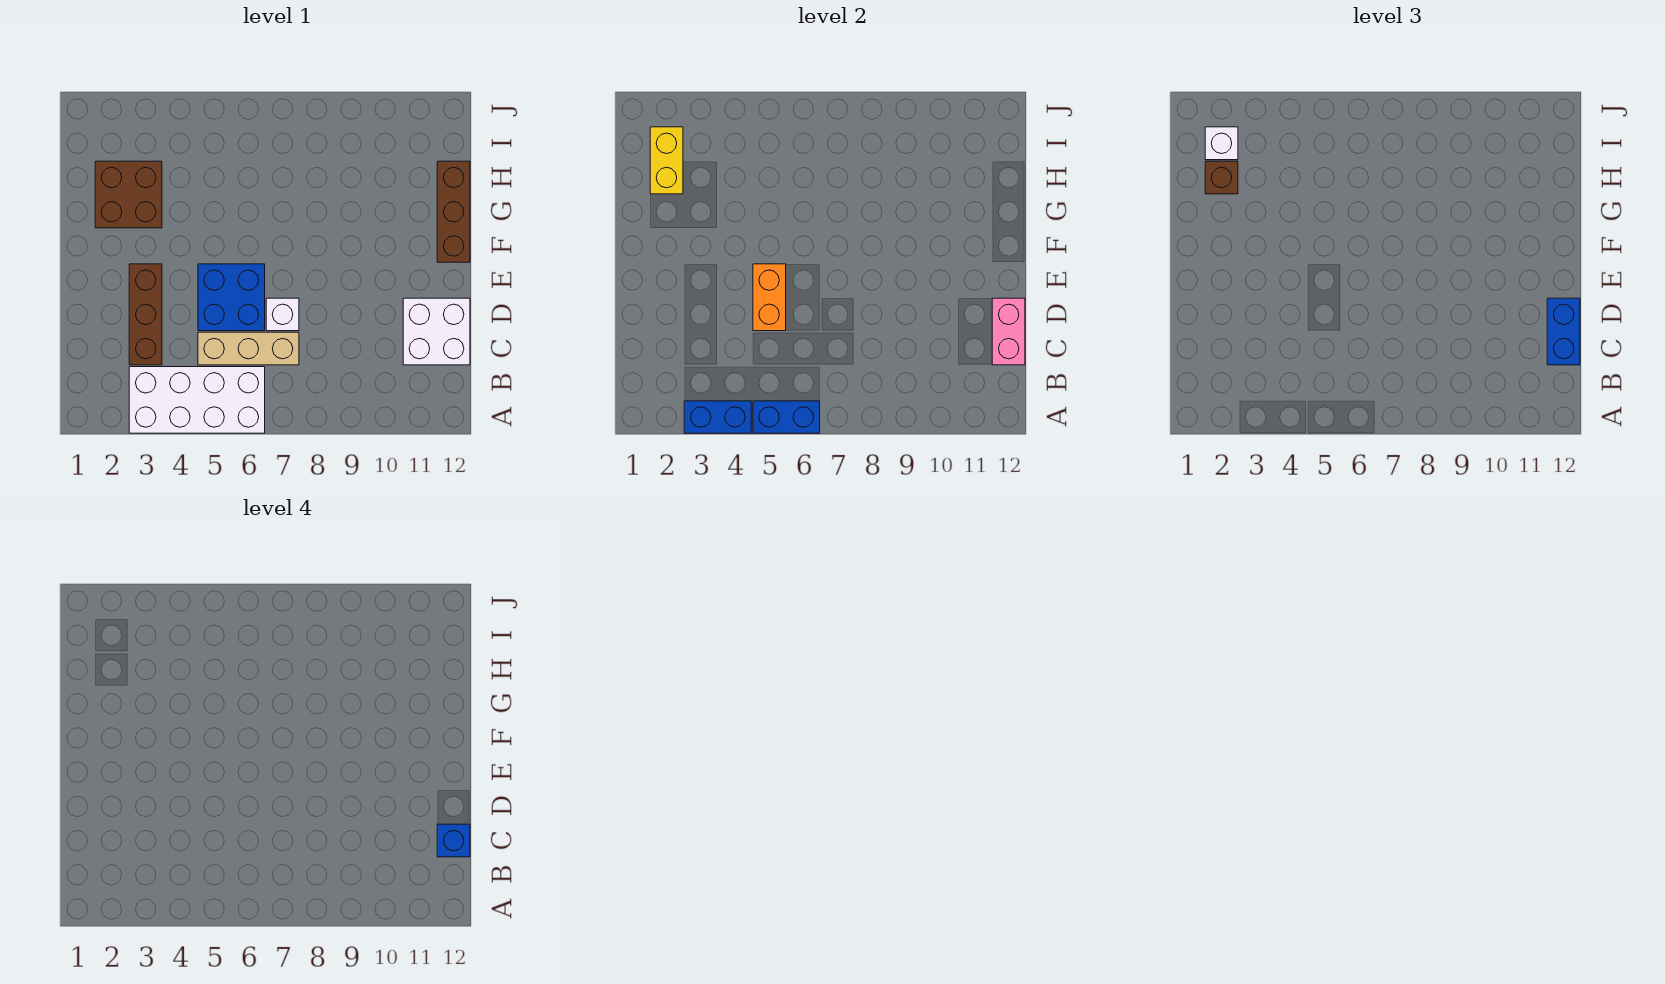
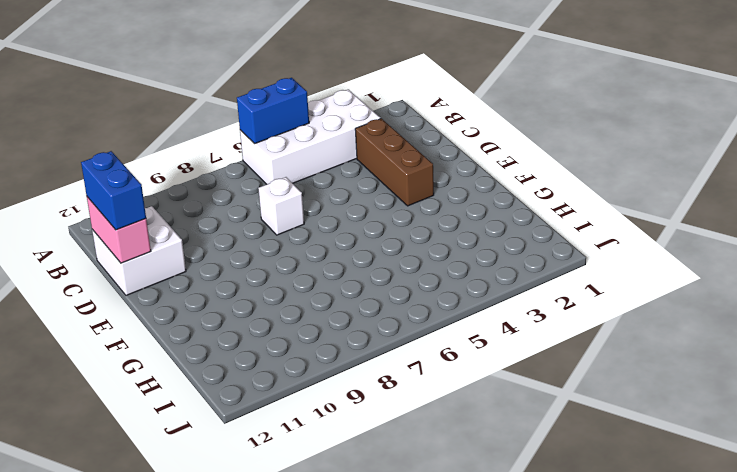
none -> tan brick C5:C7 level 1
none -> blue brick D5:E6 level 1
none -> brown brick F12:H12 level 1

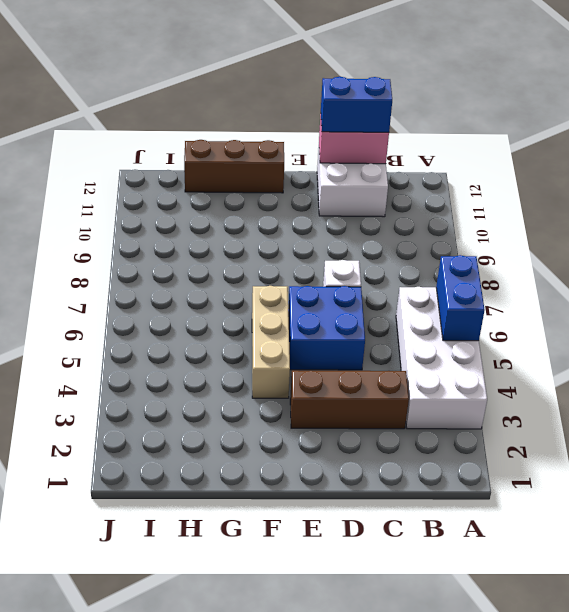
tan brick F4:F6 level 1 -> tan brick C5:C7 level 1
none -> brown brick G2:H3 level 1
none -> blue brick A3:A4 level 2
none -> orange brick D5:E5 level 2

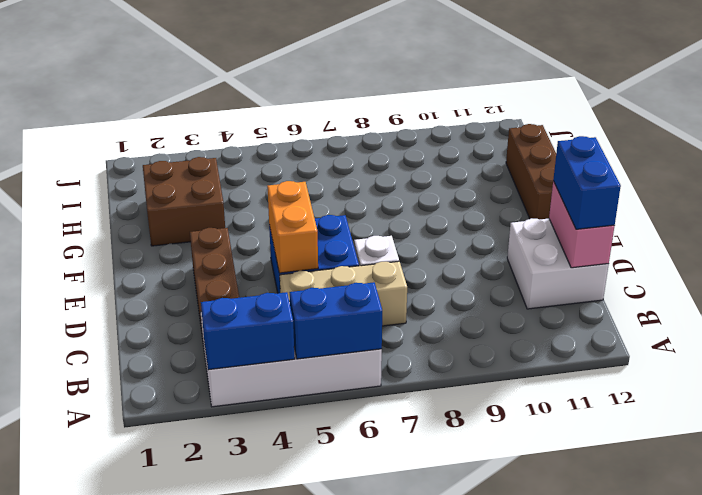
none -> yellow brick H2:I2 level 2
none -> brown brick H2 level 3
none -> white brick I2 level 3

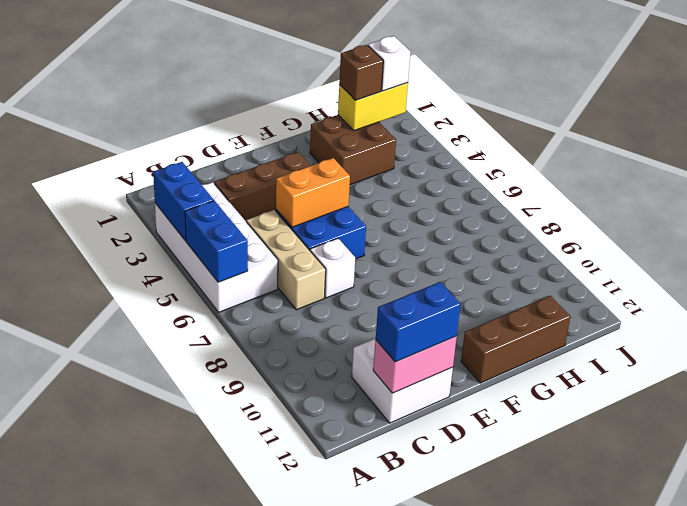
none -> blue brick C12 level 4

